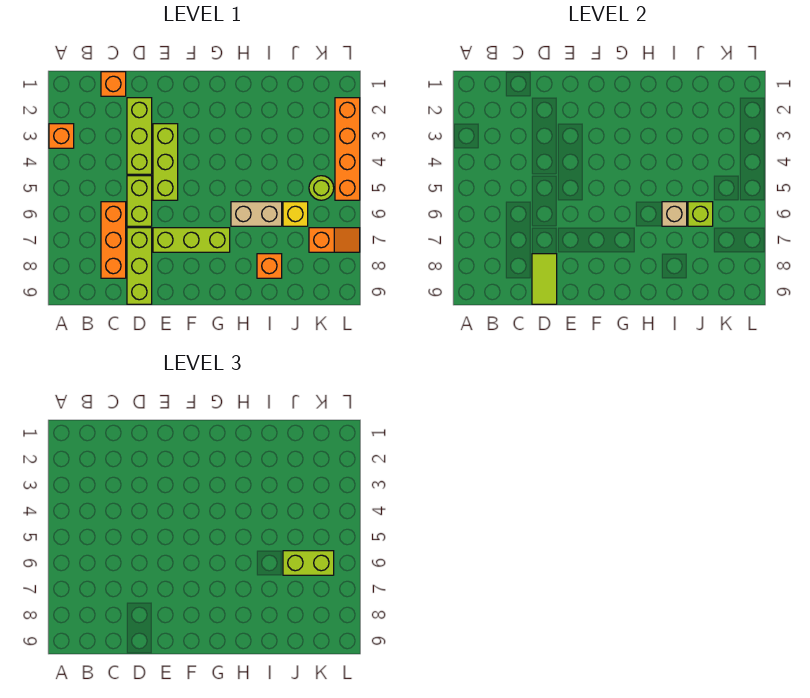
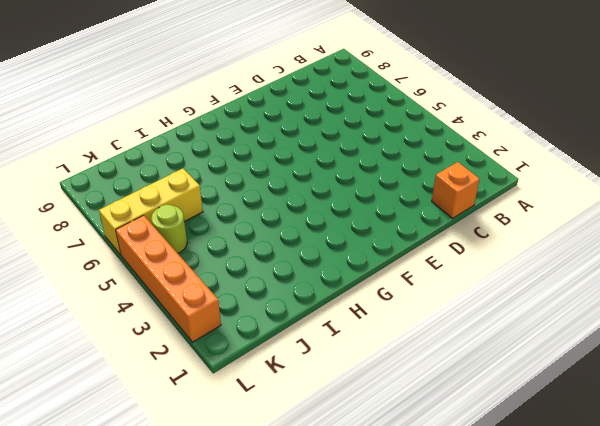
yellow brick J6:L6 level 1 -> yellow brick J6 level 1
none -> orange brick A3 level 1
none -> orange brick C6:C8 level 1
none -> lime brick D2:D4 level 1

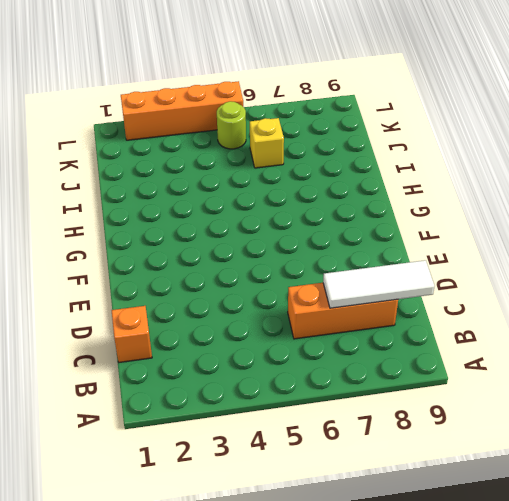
white tile C7:C9 level 2 -> none
none -> orange brick A3 level 1
none -> lime brick D2:D4 level 1
none -> lime brick D5:D6 level 1

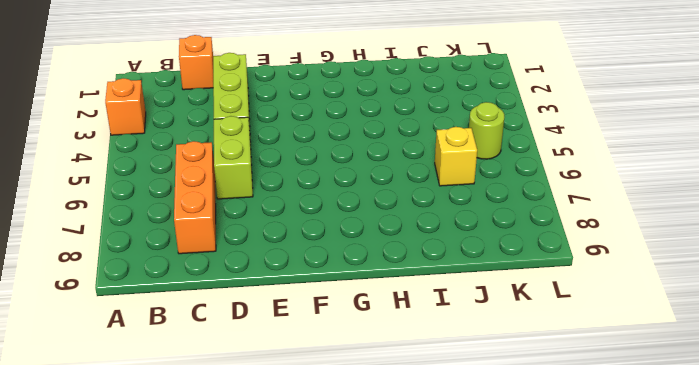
none -> lime brick D7:D9 level 1
none -> lime brick E3:E5 level 1
none -> lime brick E7:G7 level 1

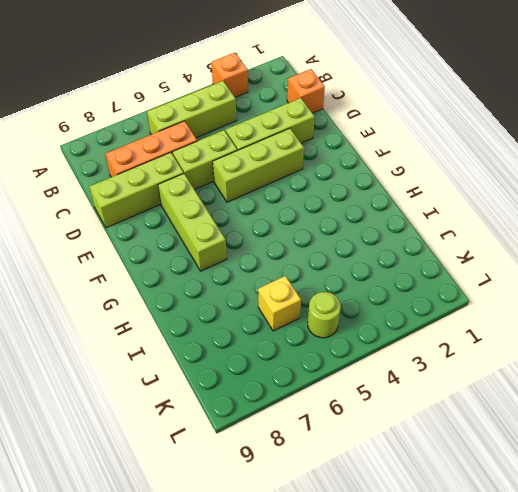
lime brick B4:B6 level 1 -> none
none -> tan brick H6:I6 level 1
none -> orange brick I8 level 1
none -> orange slope K7:L7 level 1 top K

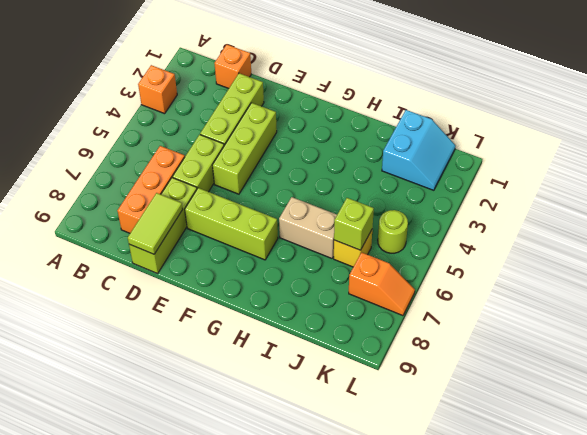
cyan slope J1:K2 level 1 top J -> none
none -> orange brick I8 level 1
none -> orange brick L2:L5 level 1
none -> tan brick I6 level 2

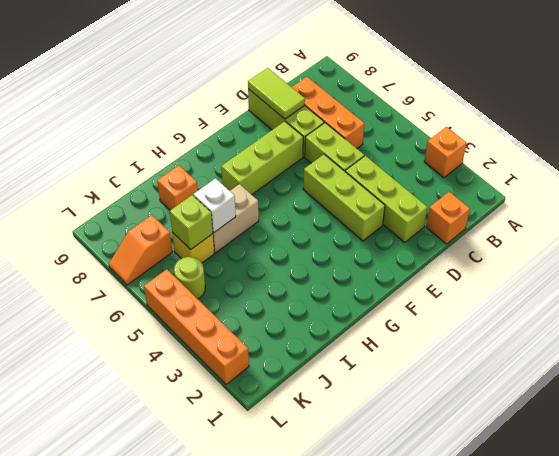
white brick I6 level 2 -> tan brick I6 level 2
none -> lime brick J6:K6 level 3

